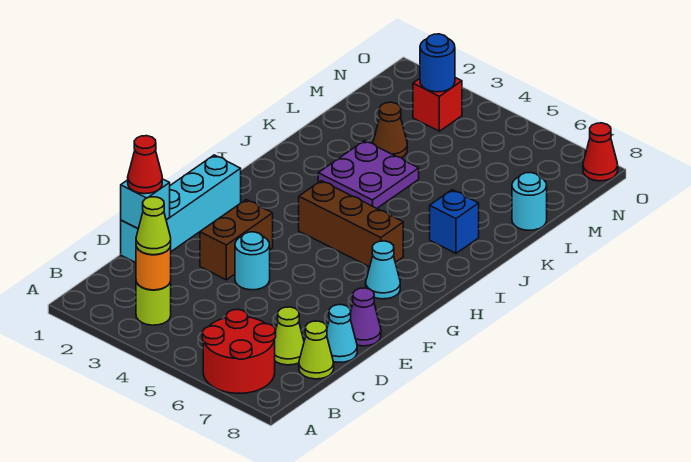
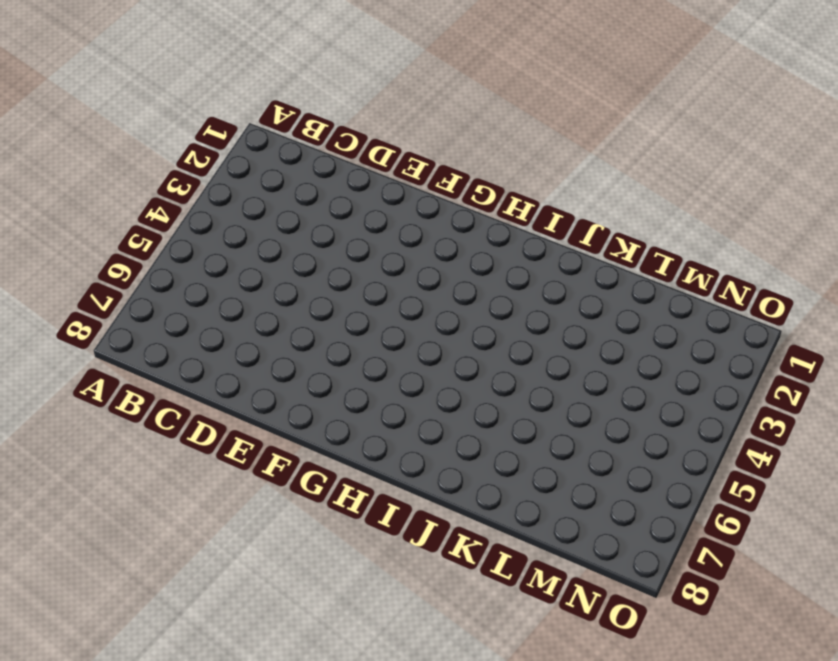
none -> red round brick A6:B7 level 1
none -> lime round brick B3 level 1
none -> lime cone C7 level 1

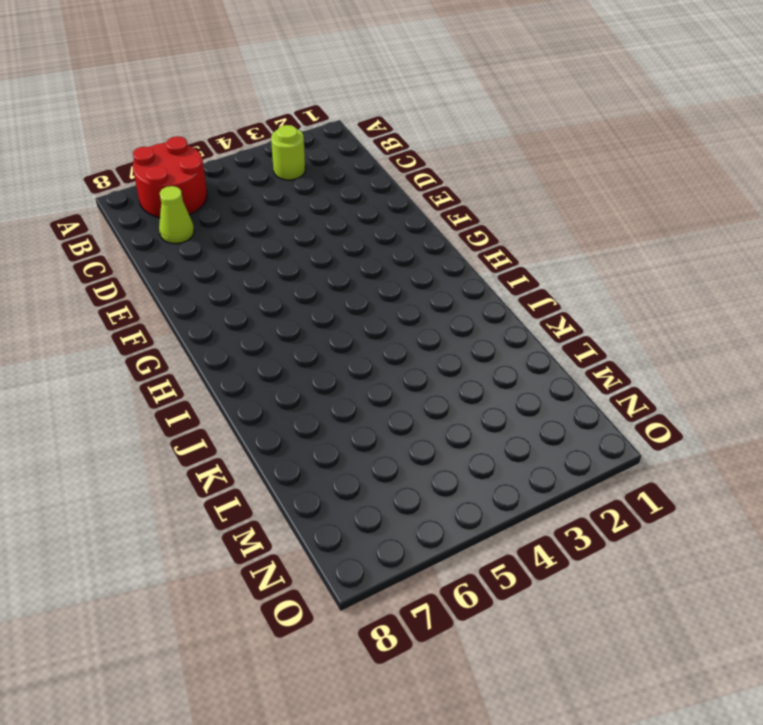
none -> lime cone C8 level 1
none -> cyan brick D1:G1 level 1
none -> cyan cone D8 level 1

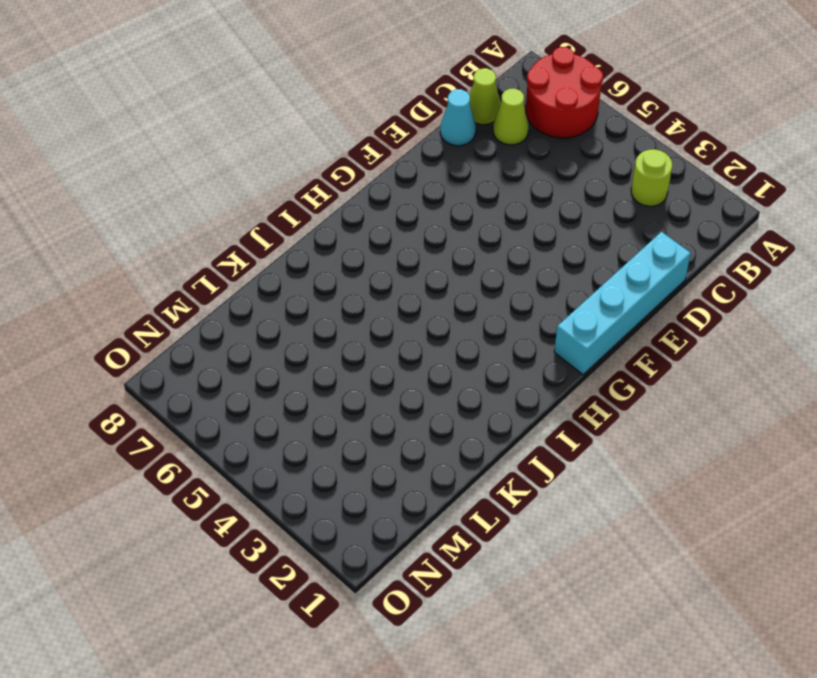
none -> brown brick E3:F3 level 1
none -> cyan round brick E4 level 1
none -> purple cone E8 level 1

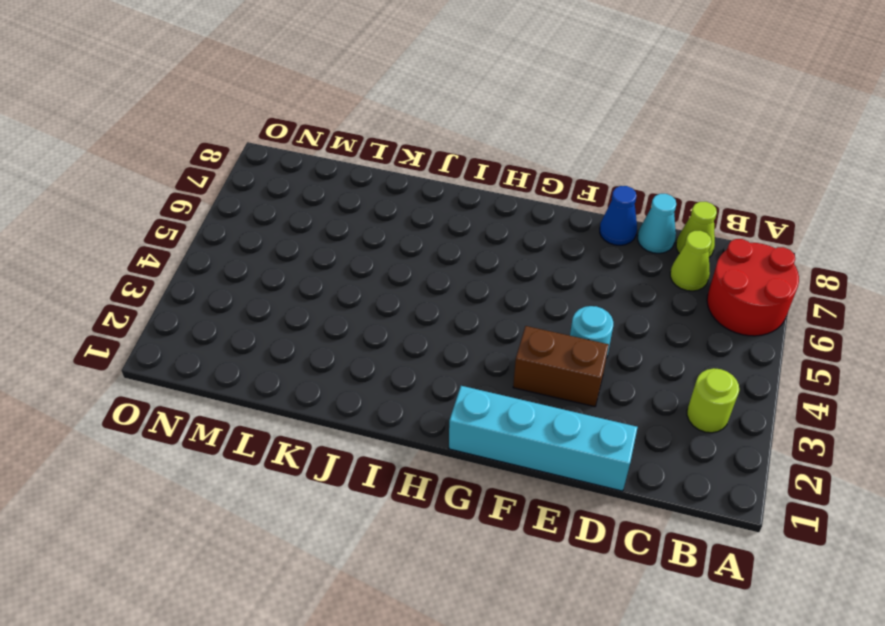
blue cone E8 level 1 -> purple cone E8 level 1
none -> cyan cone G7 level 1
none -> brown brick H4:H6 level 1
none -> purple plate J3:K4 level 1

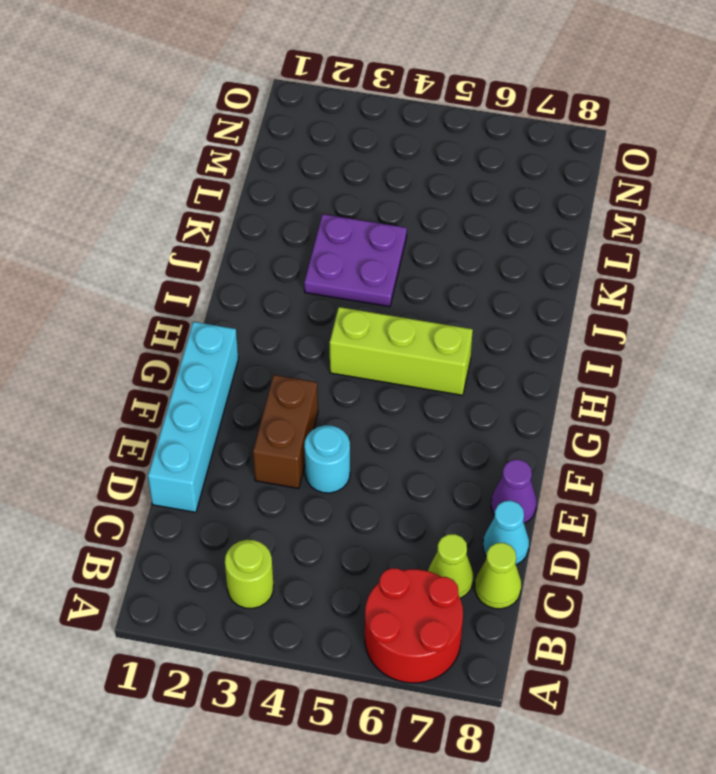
lime brick H4:H6 level 1 -> brown brick H4:H6 level 1
none -> cyan cone G7 level 1
none -> blue brick J7 level 1
none -> brown cone L3 level 1

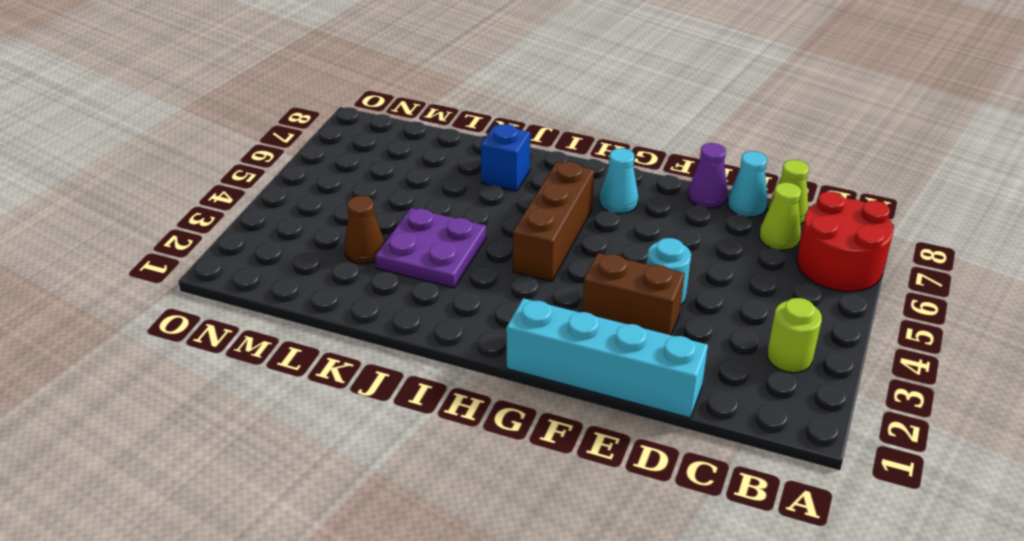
none -> cyan round brick L8 level 1
none -> red brick N3 level 1
none -> red cone O8 level 1

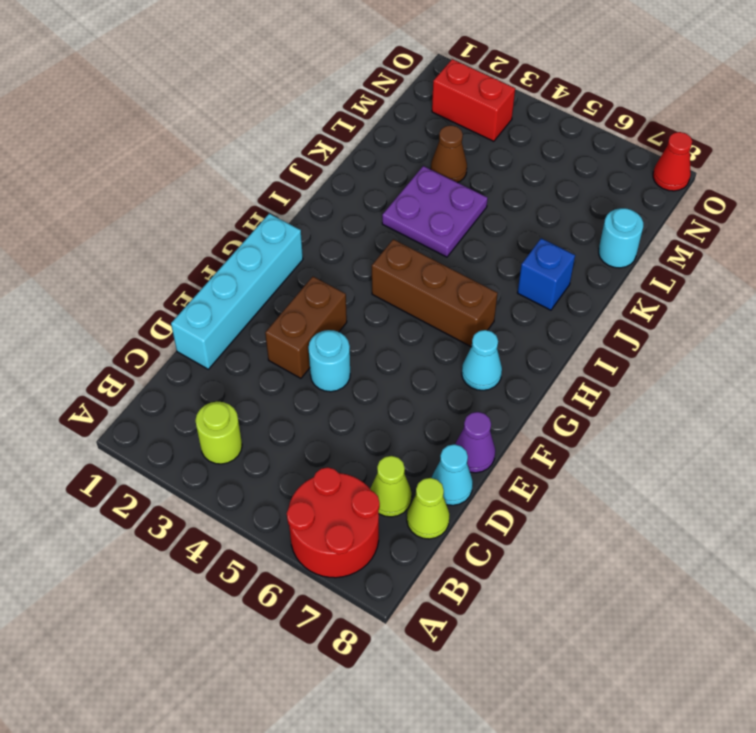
red brick N2:N3 level 1 -> red brick N3 level 1
none -> orange round brick B3 level 2
none -> cyan brick D1 level 2
none -> blue round brick N3 level 2

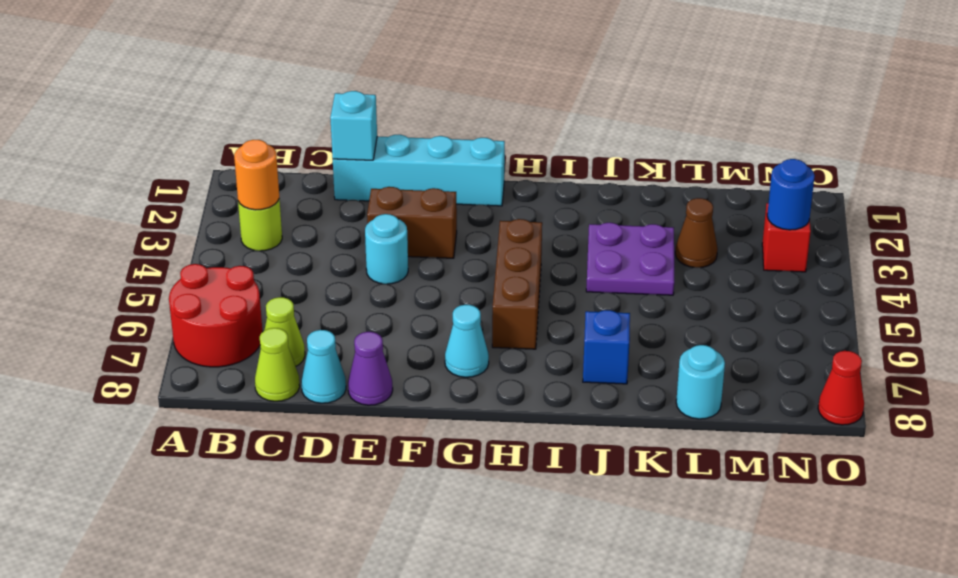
none -> lime cone B3 level 3
none -> red cone D1 level 3

